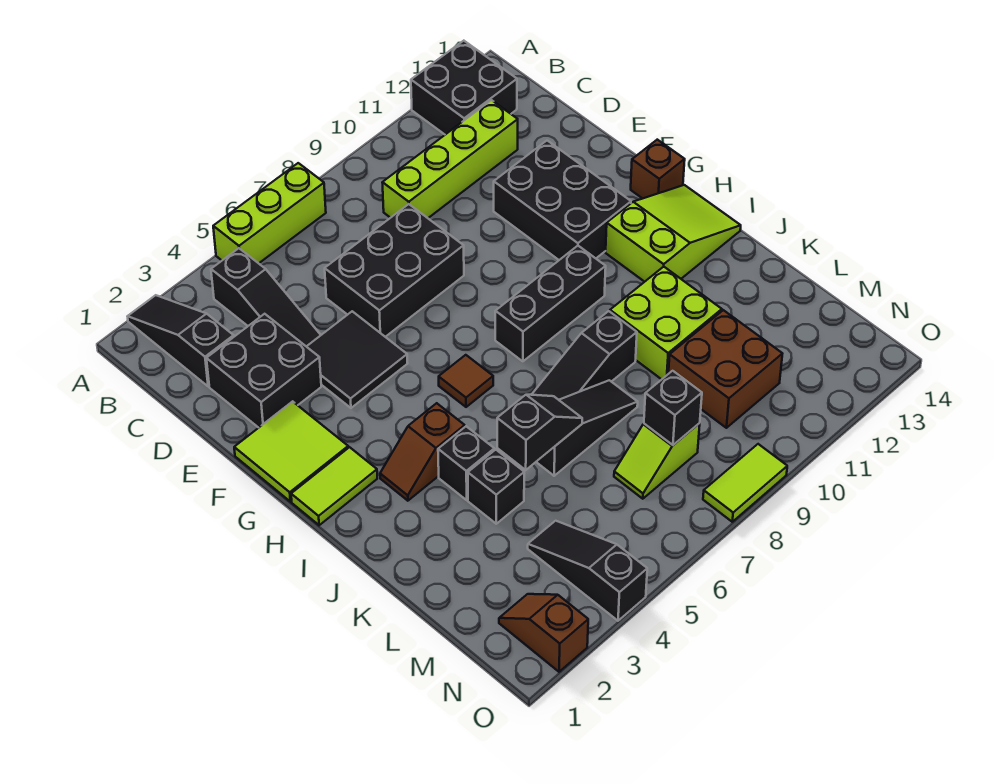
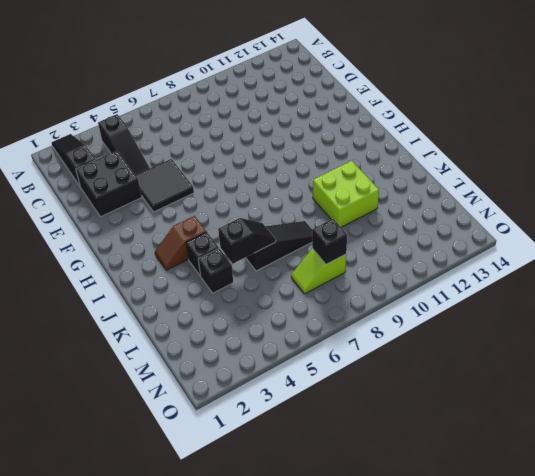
none -> lime brick A5:A7 level 1
none -> black brick A12:B13 level 1
none -> lime brick C9:C12 level 1

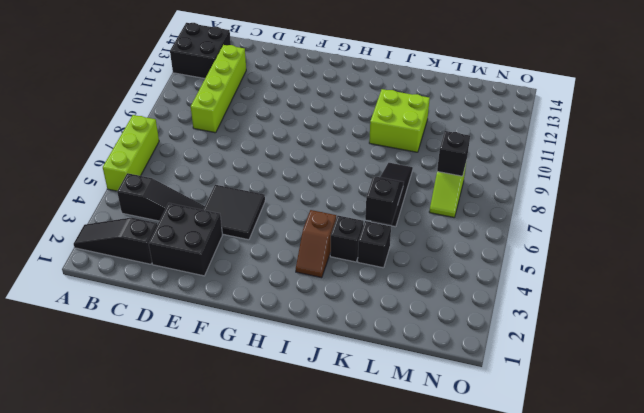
none -> black brick D6:E8 level 1
none -> black brick E11:G12 level 1
none -> lime tile F1:G2 level 1

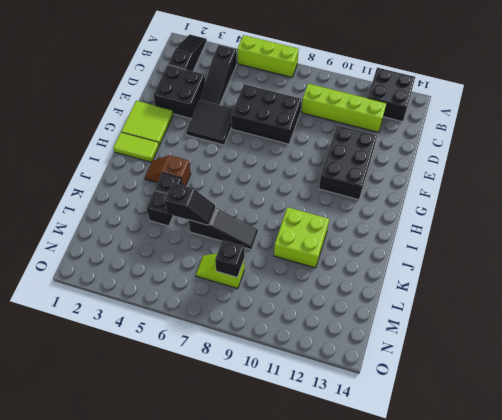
none -> brown brick G14 level 1
none -> brown tile H6 level 1
none -> black brick H8:H10 level 1

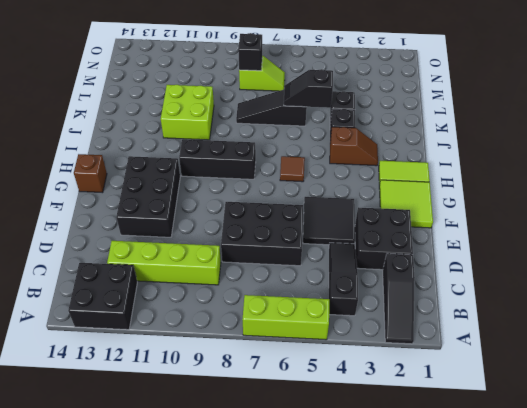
none -> lime slope H12:I14 level 1 top 12
none -> black slope J7:J9 level 1 top 9
none -> brown brick L10:M11 level 1

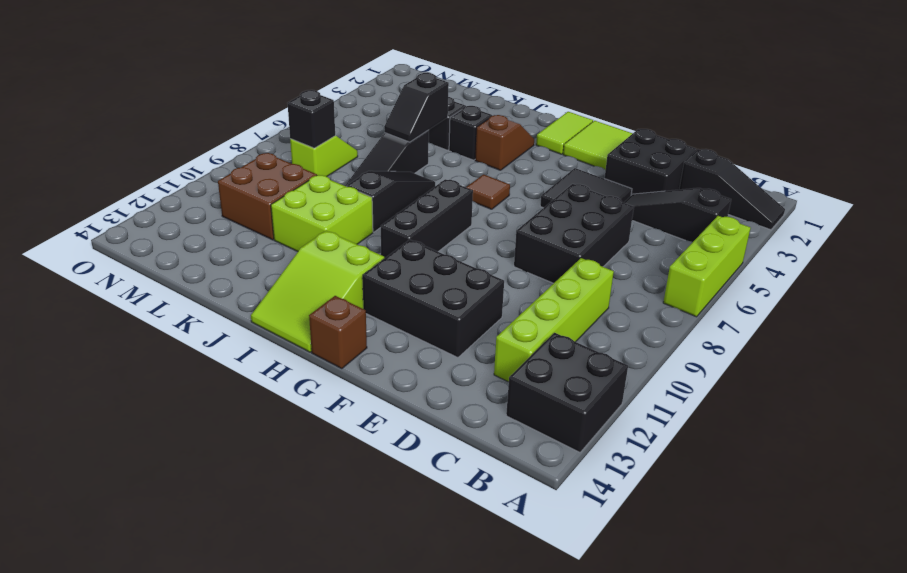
none -> black slope M4:O4 level 1 top O
none -> brown slope N2:O2 level 1 top O
none -> lime tile O8:O9 level 1

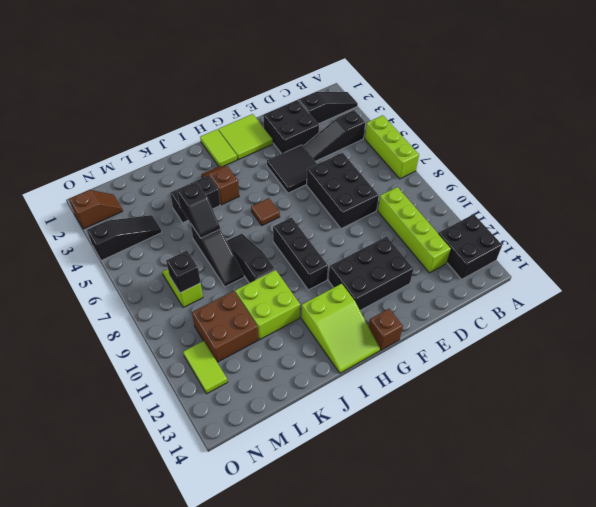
lime tile N11:N12 level 1 -> lime tile O8:O9 level 1

